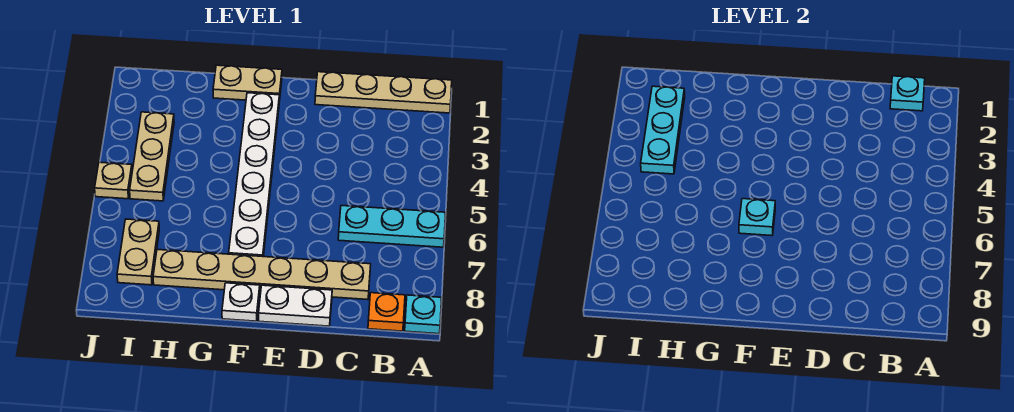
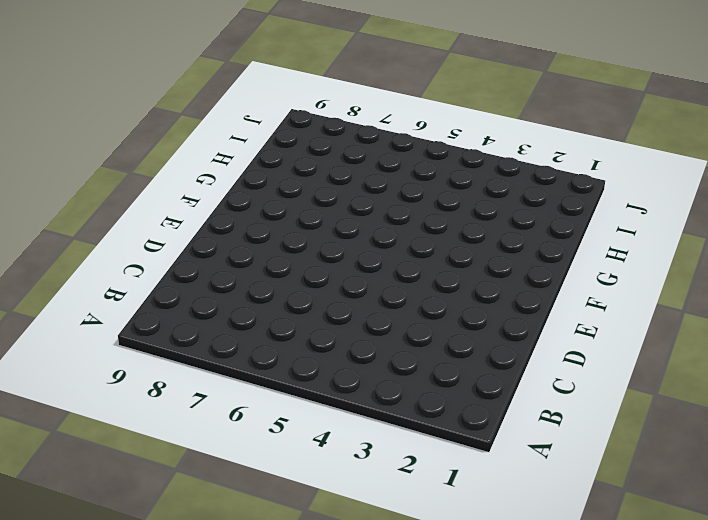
none -> tan plate A1:D1 level 1
none -> cyan plate A6:C6 level 1
none -> cyan plate A9 level 1

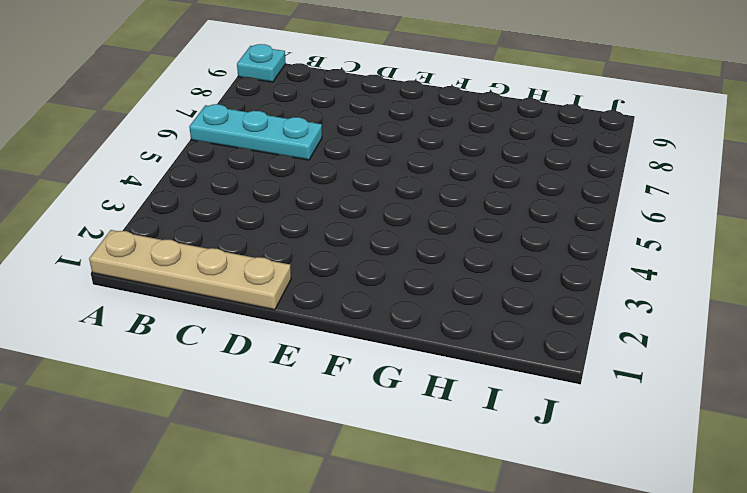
none -> orange plate B9 level 1
none -> tan plate C8:H8 level 1
none -> white plate D9:E9 level 1

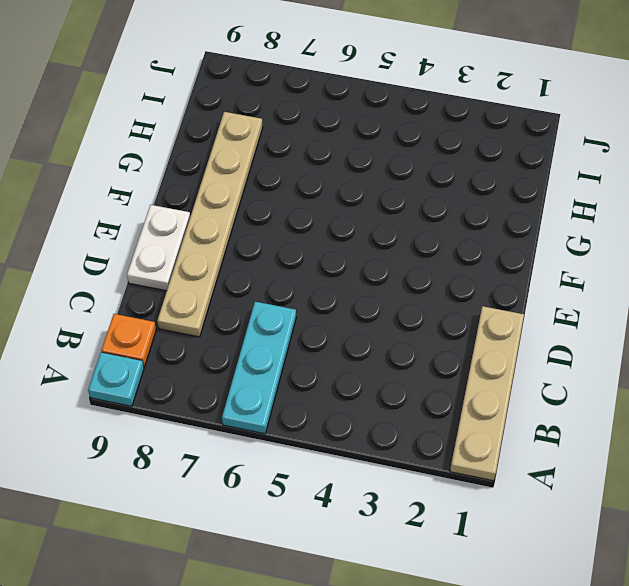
none -> tan plate F1:G1 level 1
none -> white plate F2:F7 level 1
none -> white plate F9 level 1

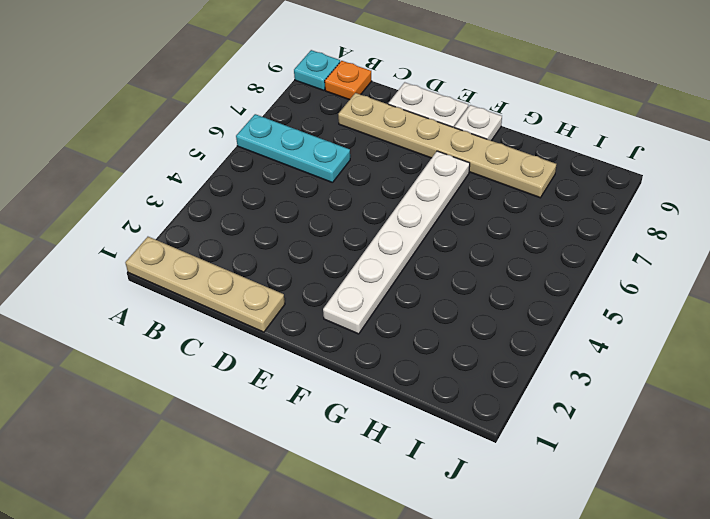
none -> tan plate F1:G1 level 1
none -> tan plate I3:I5 level 1
none -> tan plate I7:I8 level 1

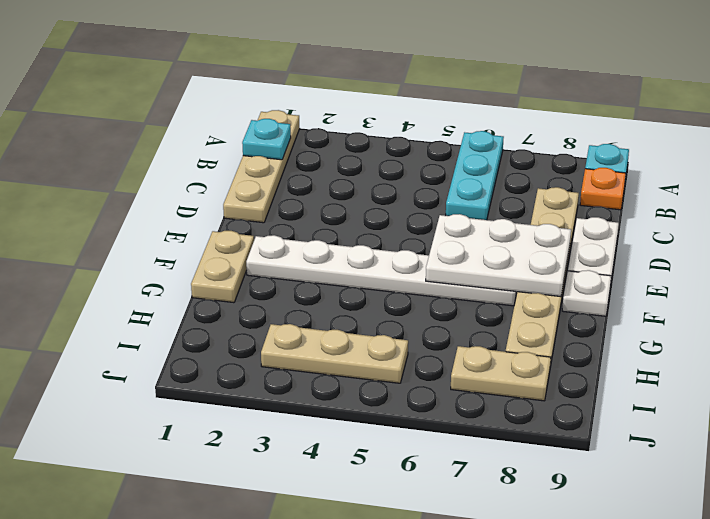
white plate E6:F8 level 2 -> cyan plate F6 level 2
none -> tan plate J5 level 1
none -> cyan plate I2:I4 level 2

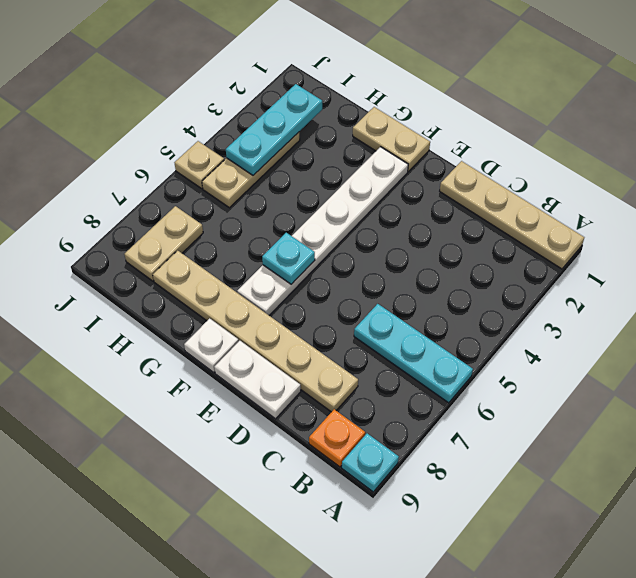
none -> cyan plate B1 level 2

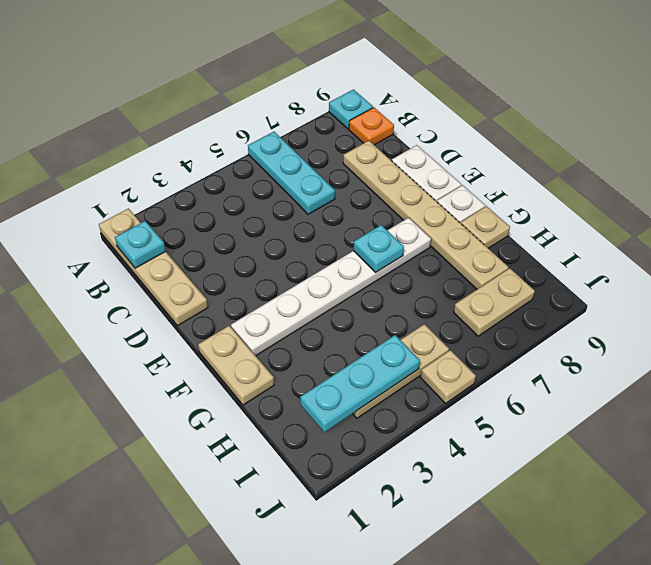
tan plate G9 level 1 -> none

